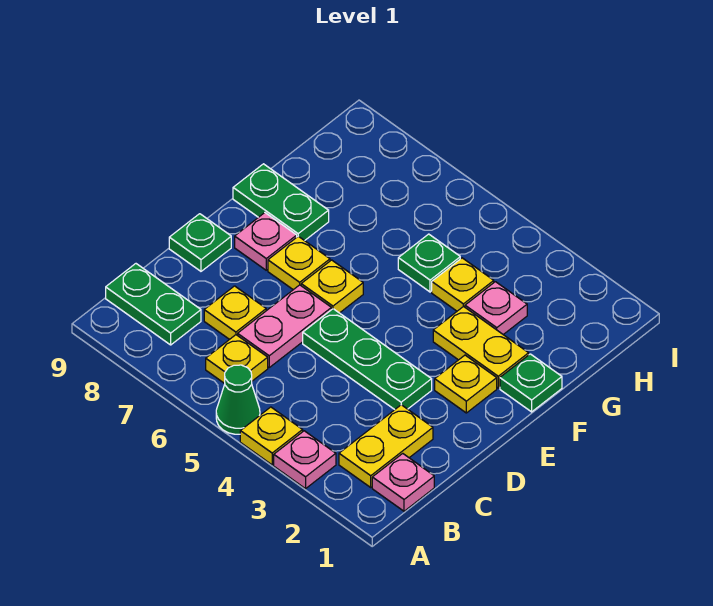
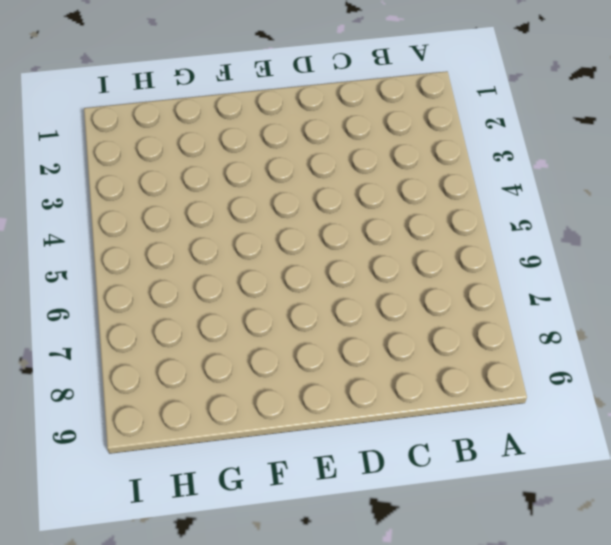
none -> pink plate A3 level 1
none -> yellow plate A4 level 1
none -> green cone A5 level 1

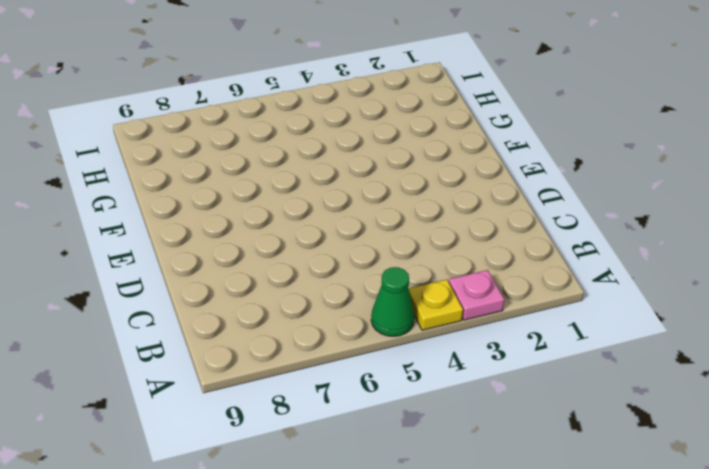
none -> pink plate B1 level 1
none -> yellow plate B2:C2 level 1
none -> yellow plate B6 level 1

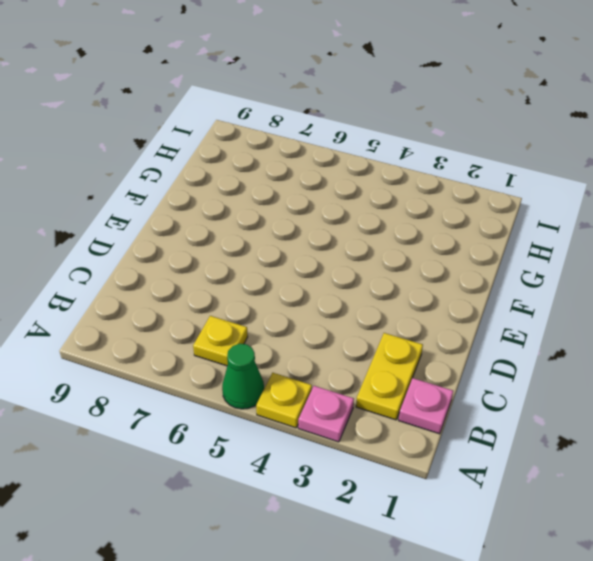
none -> green plate B8:B9 level 1
none -> pink plate C6:D6 level 1
none -> yellow plate C7 level 1

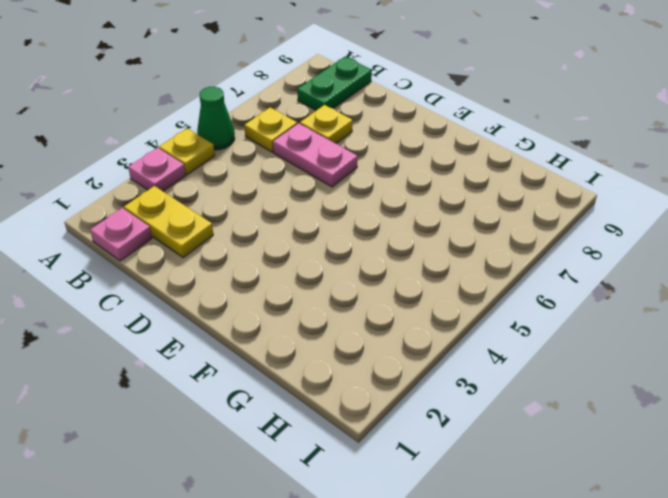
none -> green plate D3:D5 level 1
none -> green plate D9 level 1
none -> yellow plate E2 level 1

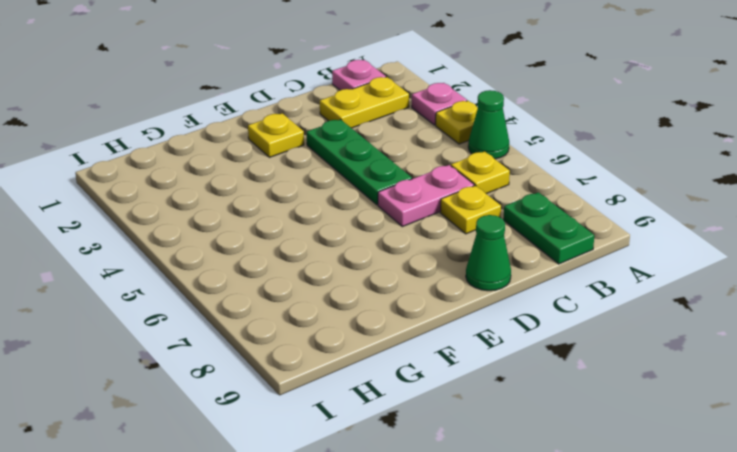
green cone D9 level 1 -> green plate D9 level 1
none -> yellow plate E6 level 1
none -> yellow plate E7 level 1
none -> pink plate E8 level 1

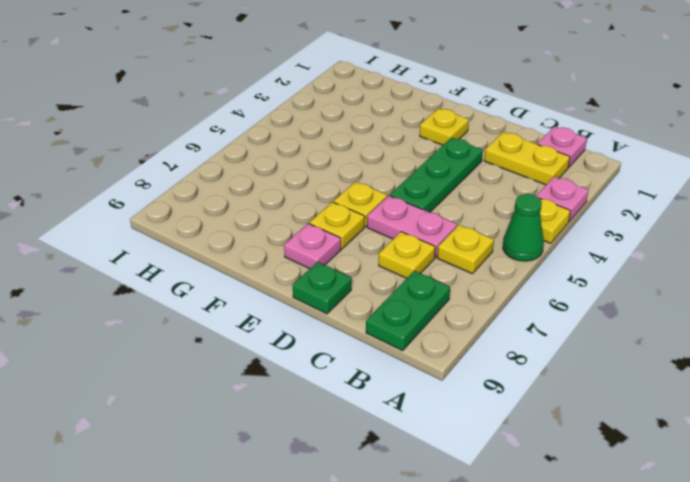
none -> green plate F1 level 1
none -> yellow plate F2:F3 level 1
none -> green plate F8:F9 level 1

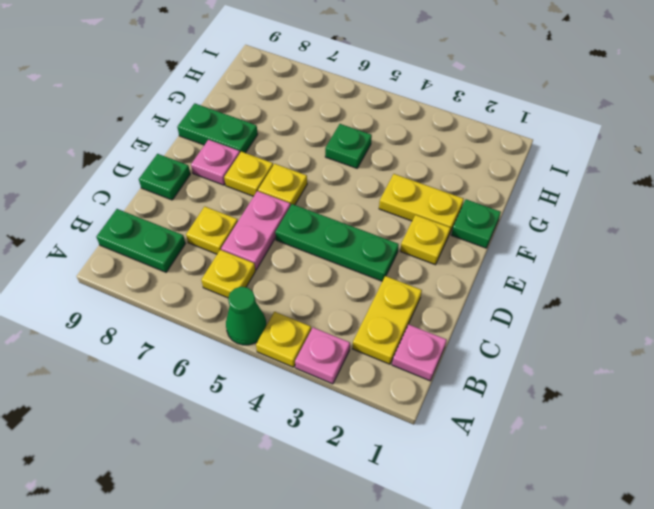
none -> pink plate G3 level 1
none -> yellow plate G4 level 1

